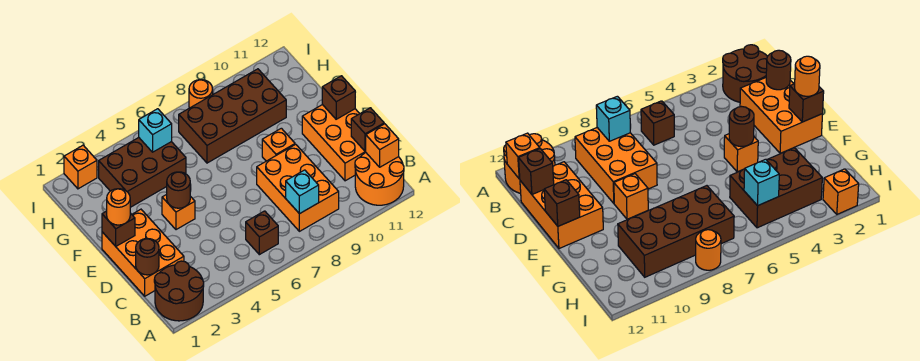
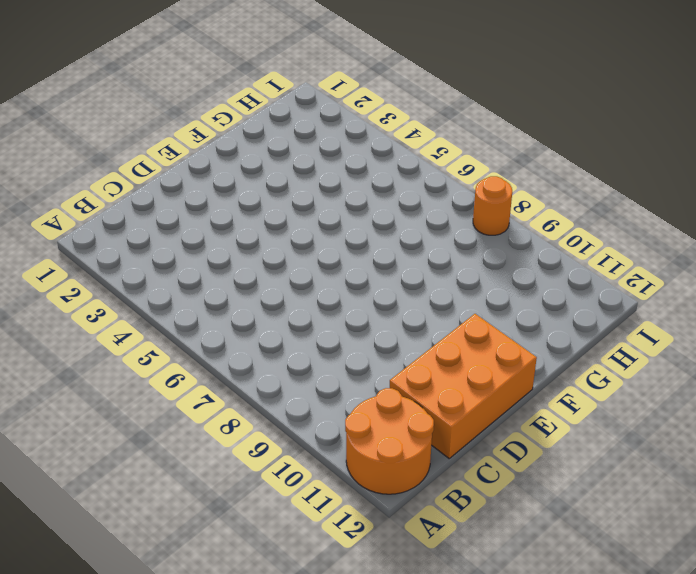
none -> brown round brick A1:B2 level 1
none -> brown brick B6 level 1
none -> orange brick B8:D9 level 1

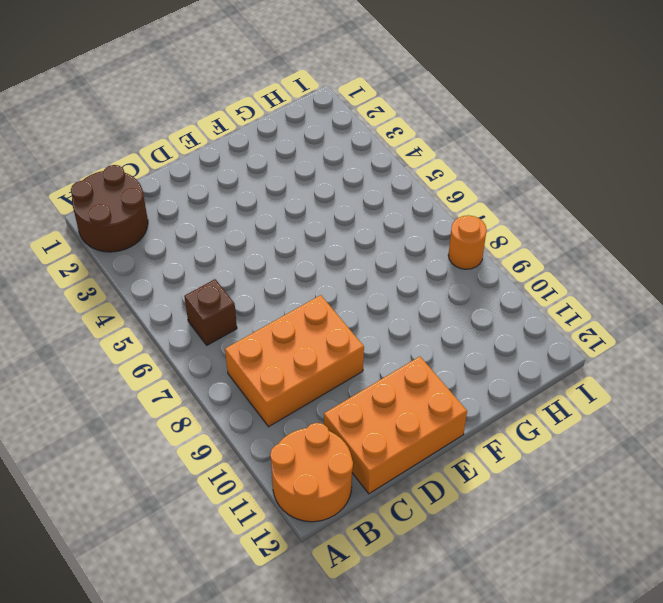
none -> orange brick C1:E2 level 1
none -> orange brick E4 level 1
none -> orange brick E9 level 1

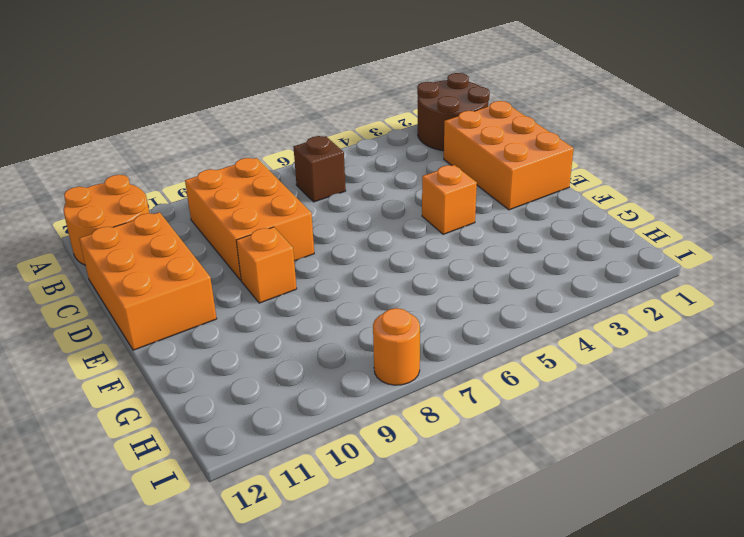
none -> brown brick G3:H5 level 1
none -> brown brick G7:H10 level 1
none -> orange brick I2 level 1

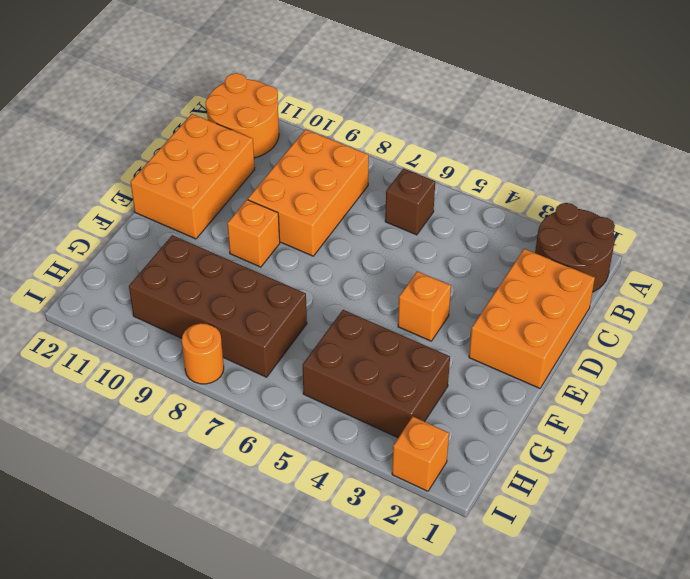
none -> cyan brick B8 level 2
none -> orange brick B12 level 2
none -> brown round brick C1 level 2

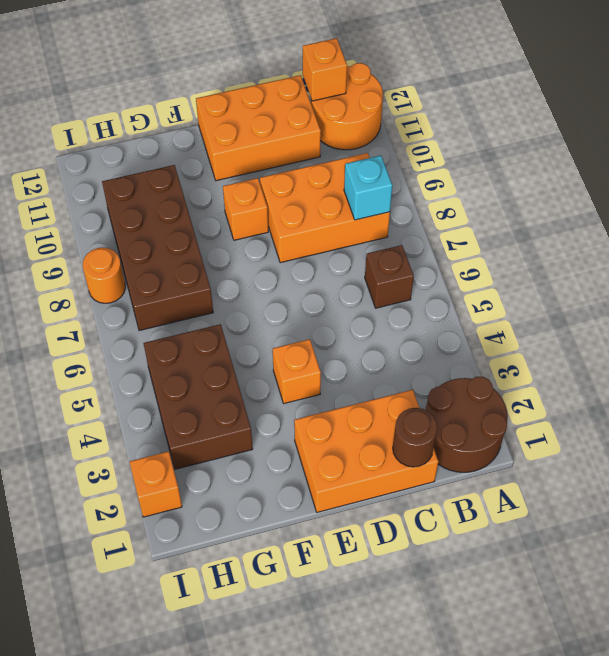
none -> brown brick C12 level 2
none -> brown brick E1 level 2
none -> brown round brick E4 level 2

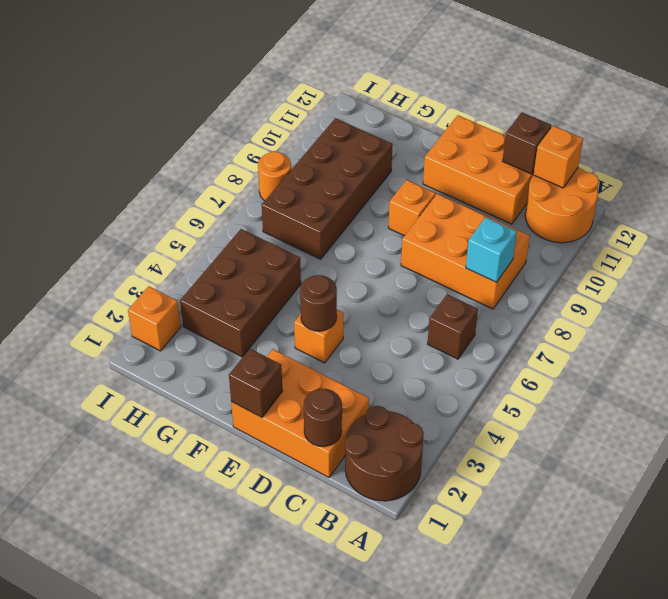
none -> brown brick E12 level 2
none -> cyan brick H5 level 2
none -> orange round brick E1 level 3

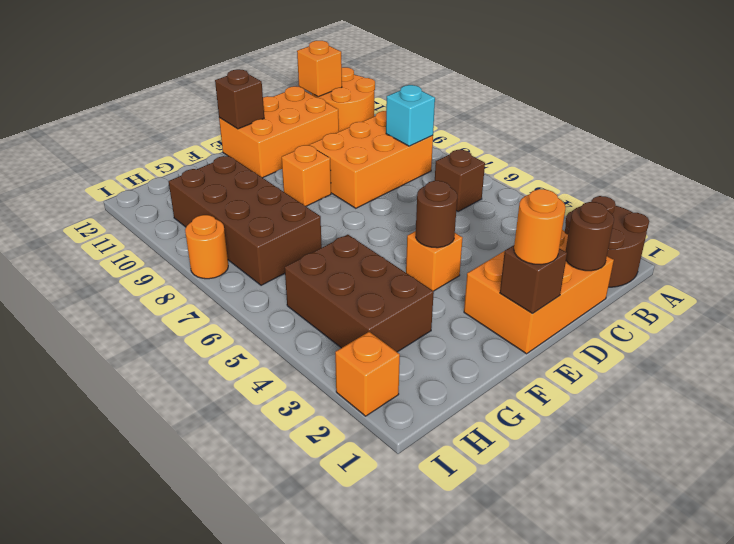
none -> brown brick C12 level 2
none -> cyan brick H5 level 2

